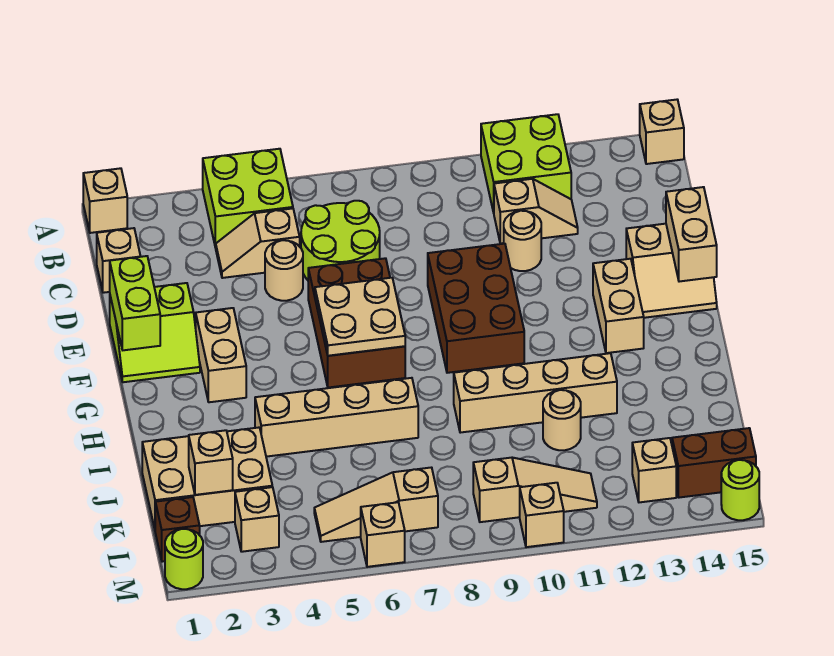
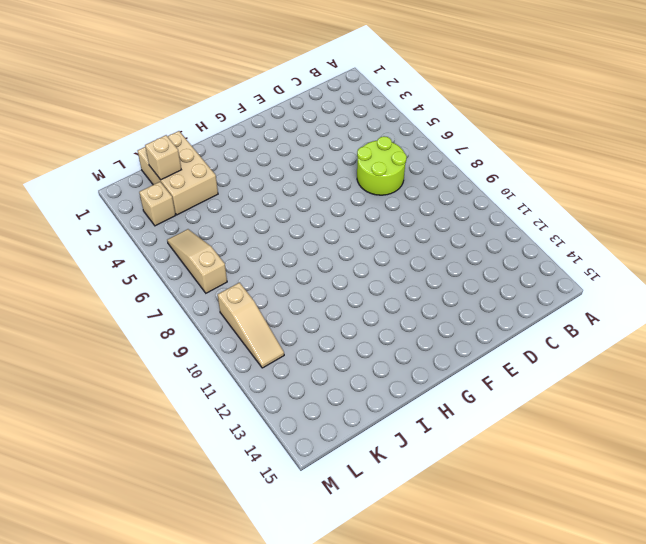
none -> tan brick A1 level 1
none -> lime brick A4:B5 level 1
none -> lime brick A11:B12 level 1
none -> tan brick A15 level 1

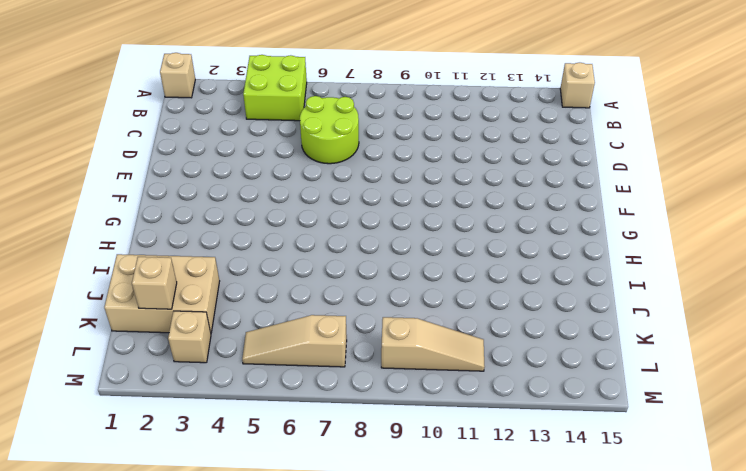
none -> lime brick A11:B12 level 1
none -> tan brick C1 level 1
none -> tan slope C4:C5 level 1 top 5
none -> tan slope C11:C12 level 1 top 11

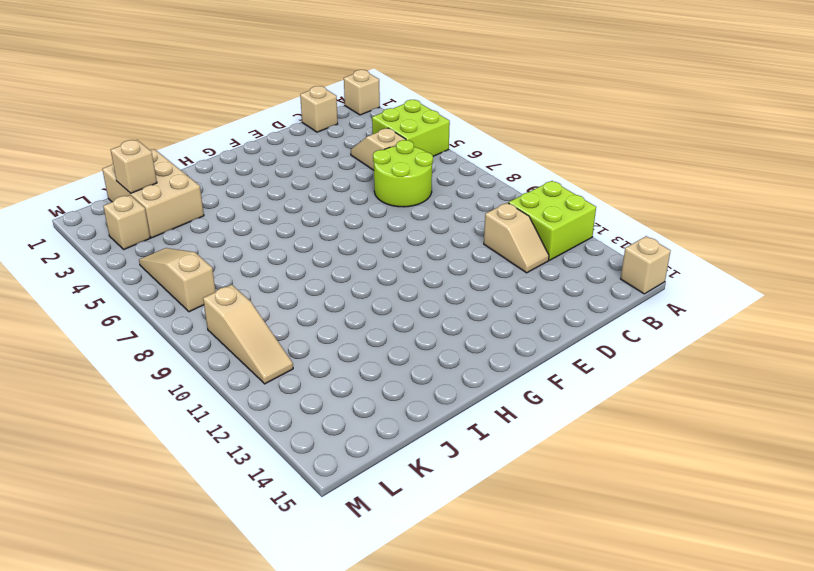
none -> tan round brick D5 level 1
none -> tan round brick D11 level 1
none -> lime slope E1:F2 level 1 top E
none -> brown brick E6:G7 level 1

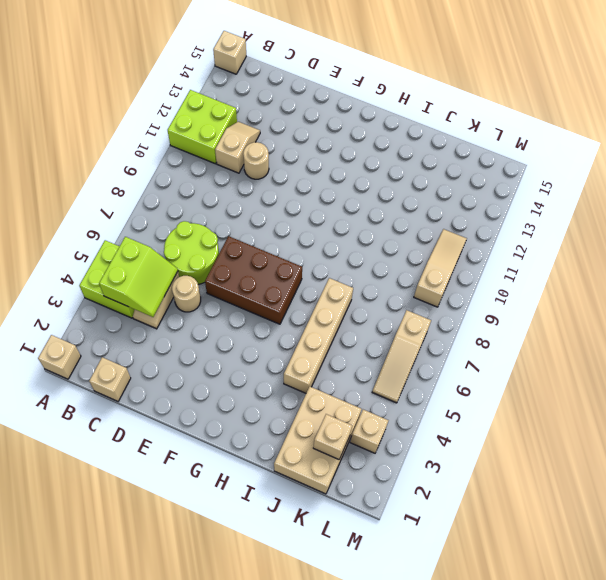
lime slope B4:C5 level 2 top B -> lime slope E1:F2 level 1 top E
none -> brown brick E9:G10 level 1
none -> tan slope E14:F15 level 1 top E
none -> tan brick F3:G3 level 1
none -> tan brick F13:G13 level 1

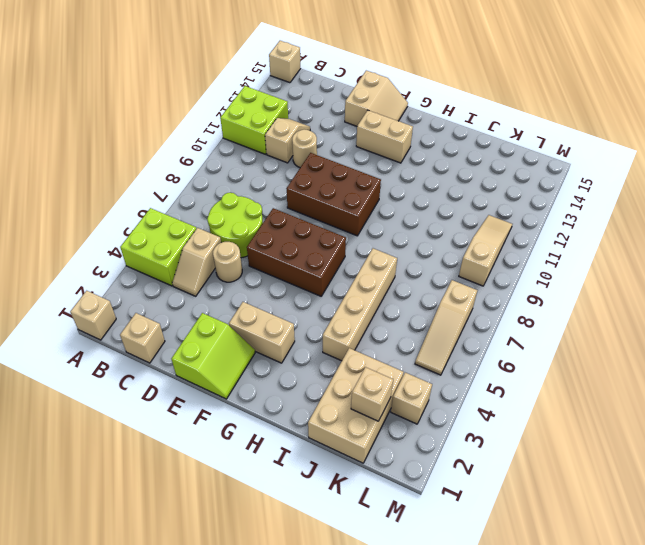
none -> tan brick I9:I12 level 1
none -> tan round brick J11 level 1
none -> brown brick L1 level 1
none -> tan brick L13 level 1

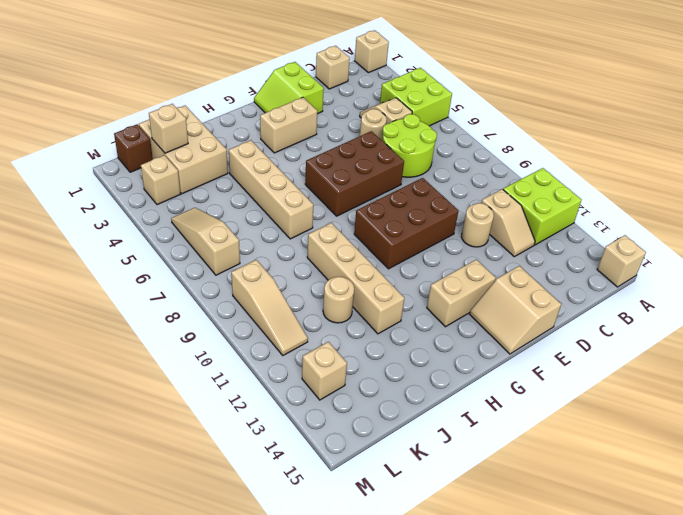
none -> brown brick L14:L15 level 1
none -> lime round brick M1 level 1
none -> tan brick M6 level 1
none -> tan brick M10 level 1

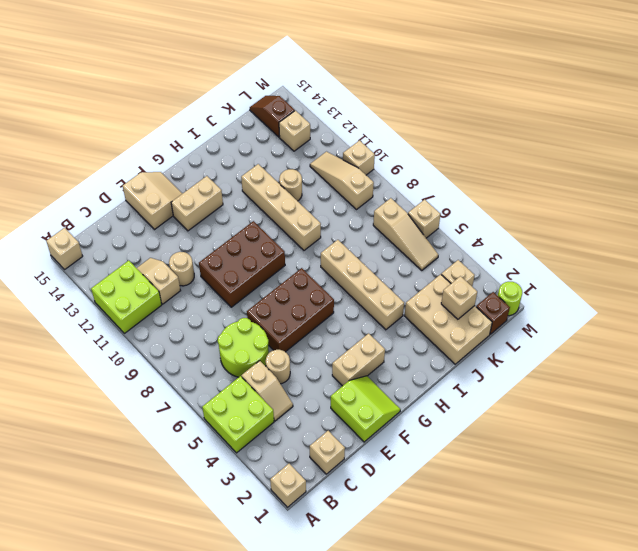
brown slope L14:L15 level 1 top 14 -> brown brick L14:L15 level 1
none -> lime round brick M15 level 1
none -> lime brick E1:F1 level 2
none -> tan brick E15:F15 level 2
none -> tan plate F6:G7 level 2

